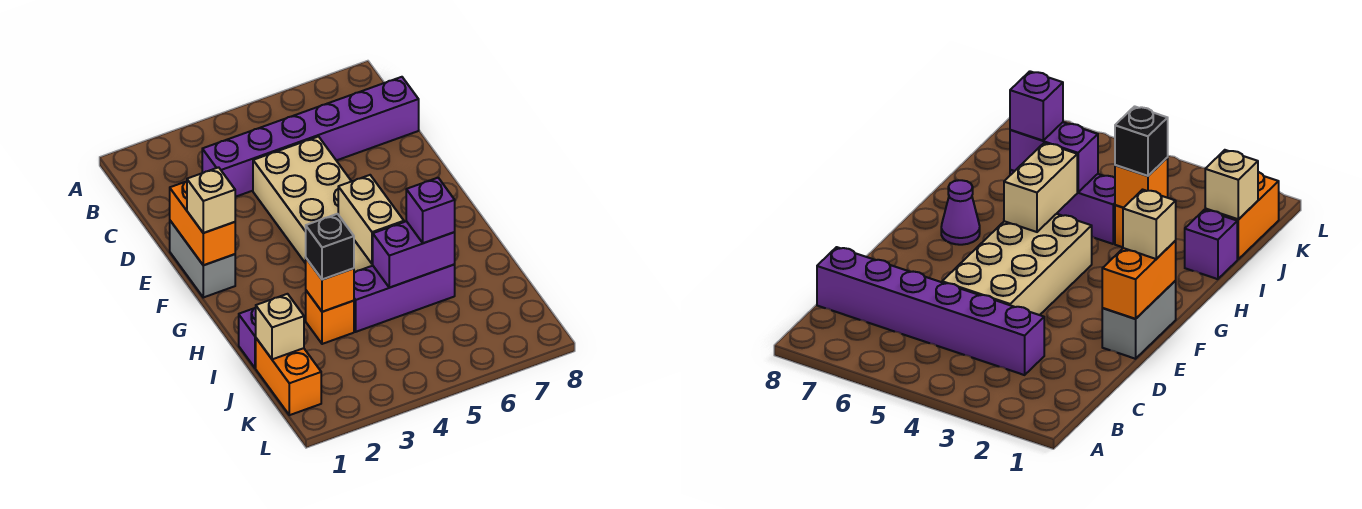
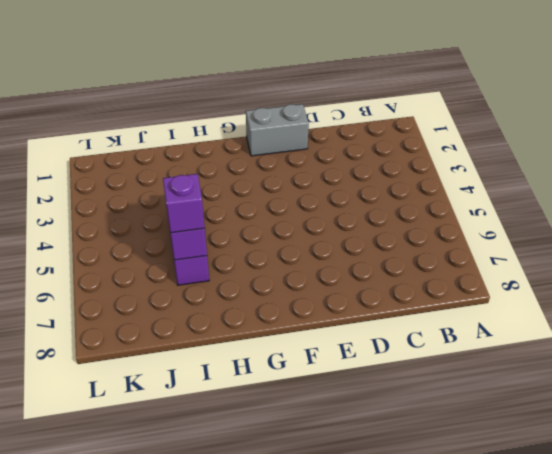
none -> purple brick C3:C8 level 1
none -> tan brick D4:G5 level 1
none -> purple cone G7 level 1

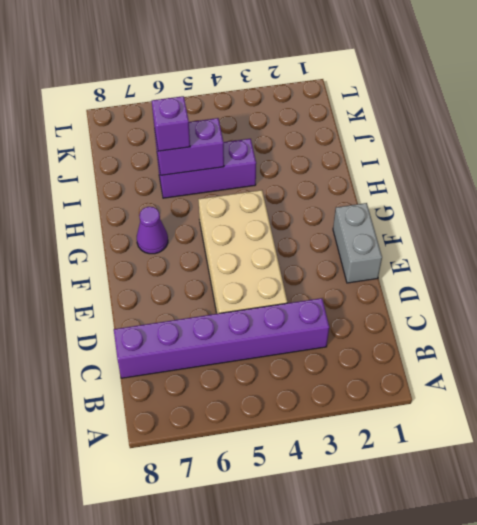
none -> purple brick I1 level 1
none -> orange brick I3 level 1
none -> orange brick J1:K1 level 1

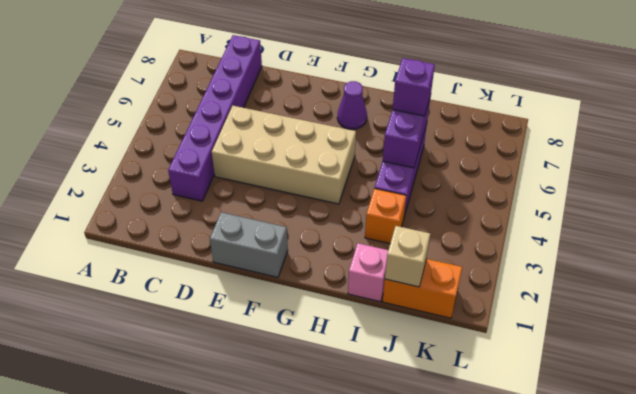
pink brick I1 level 1 -> purple brick I1 level 1
none -> orange brick E1:F1 level 2
none -> tan brick G5:H5 level 2
none -> orange brick I3 level 2

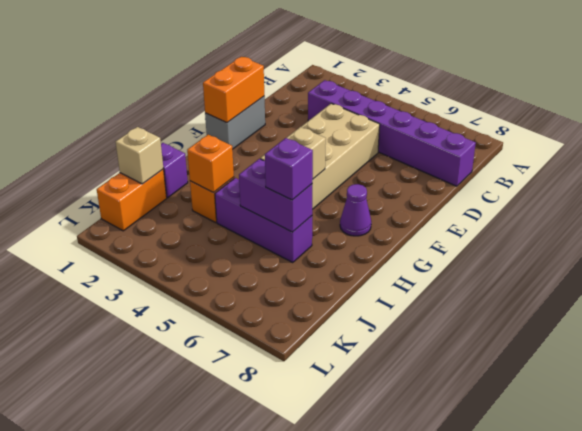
none -> tan brick F1 level 3
none -> black brick I3 level 3

